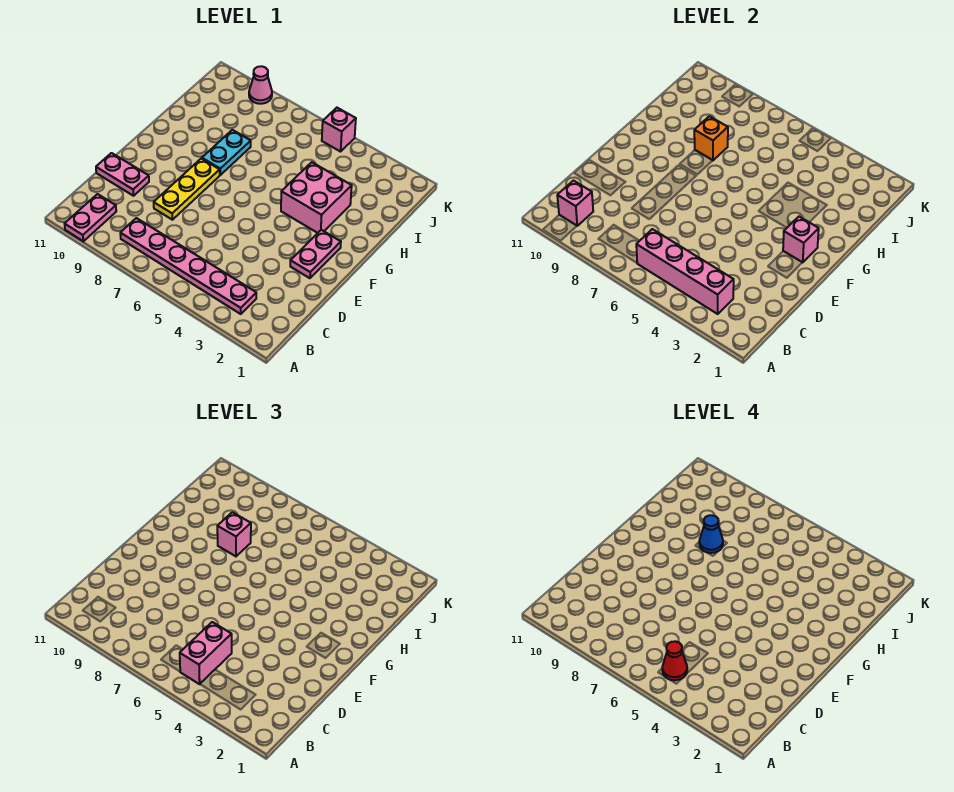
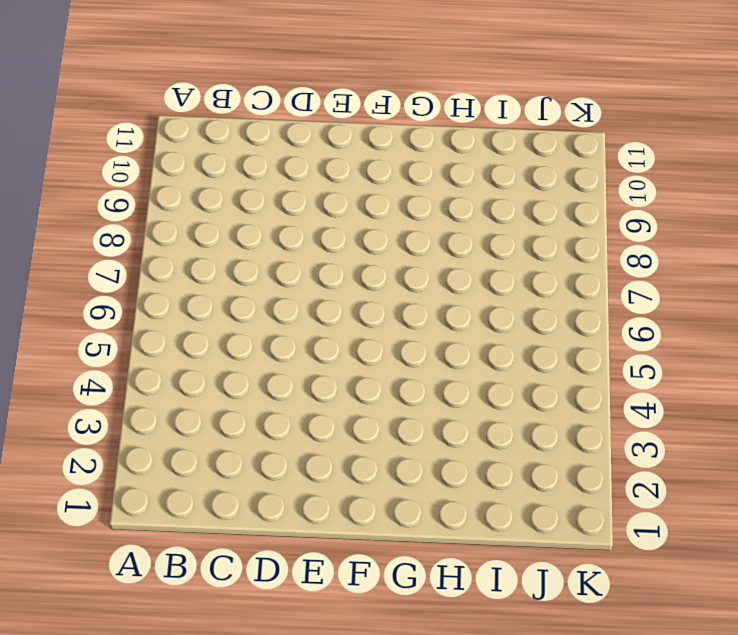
none -> pink plate A10:B10 level 1
none -> pink plate B3:B8 level 1
none -> yellow plate D8:F8 level 1

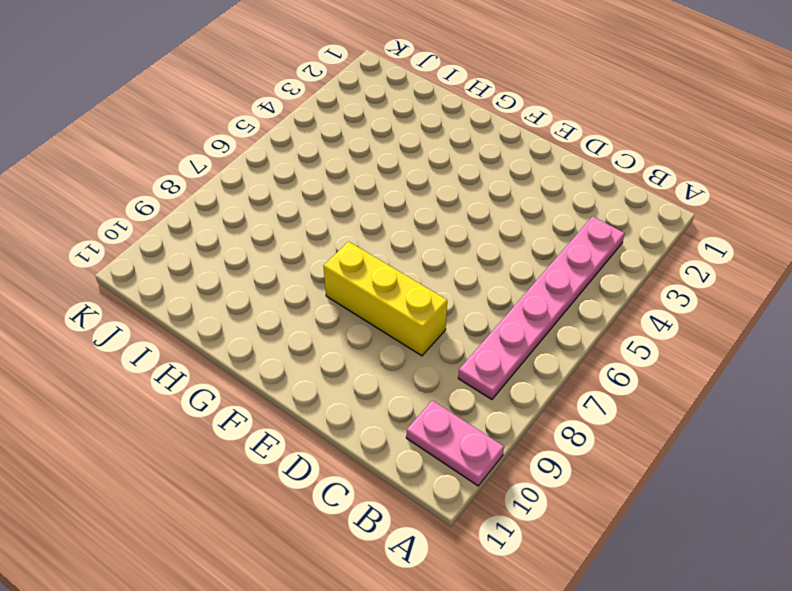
yellow brick D8:F8 level 1 -> yellow plate D8:F8 level 1
none -> pink plate D10:D11 level 1
none -> pink plate E2:F2 level 1
none -> pink brick G3:H4 level 1

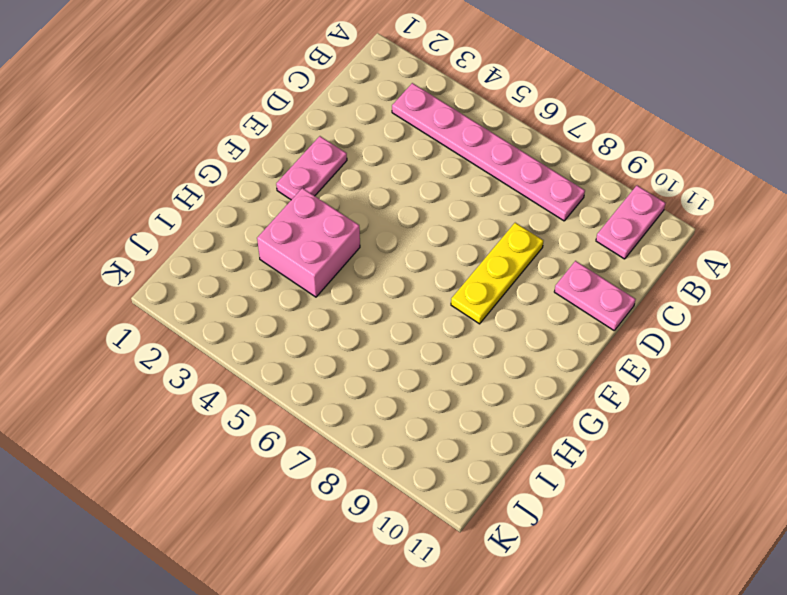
none -> cyan plate G8:H8 level 1
none -> pink brick K5 level 1
none -> pink cone K9 level 1

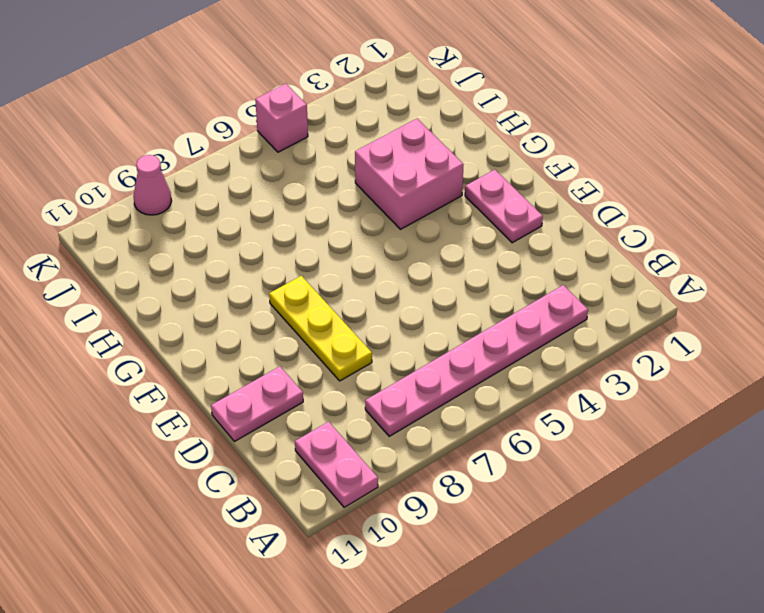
none -> cyan plate G8:H8 level 1
none -> pink brick B3:B6 level 2
none -> pink brick B10 level 2

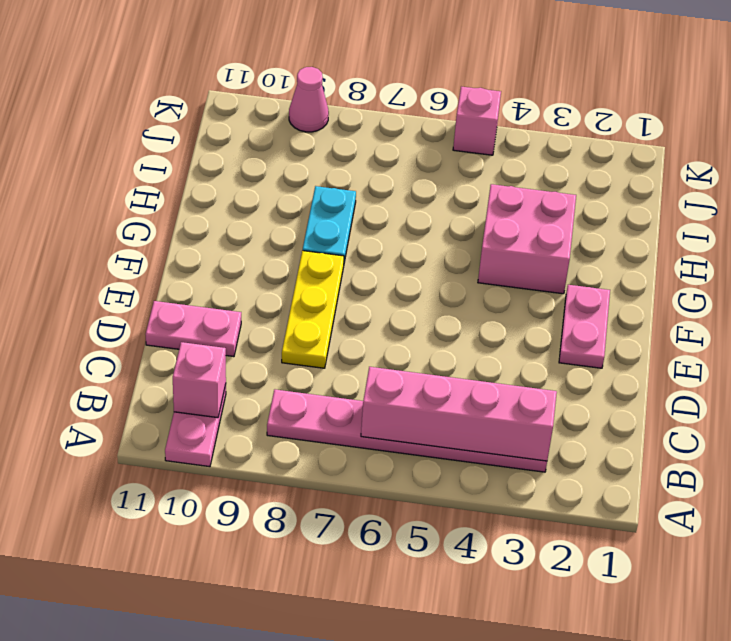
none -> pink brick F2 level 2
none -> orange brick H8 level 2
none -> pink brick B5:C5 level 3

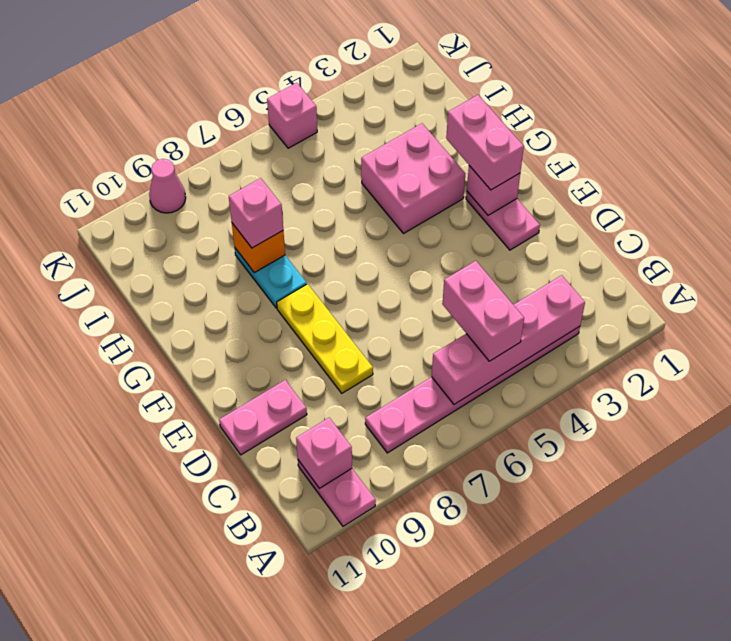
pink brick F2:G2 level 3 -> none
none -> red cone B5 level 4
none -> blue cone H8 level 4

